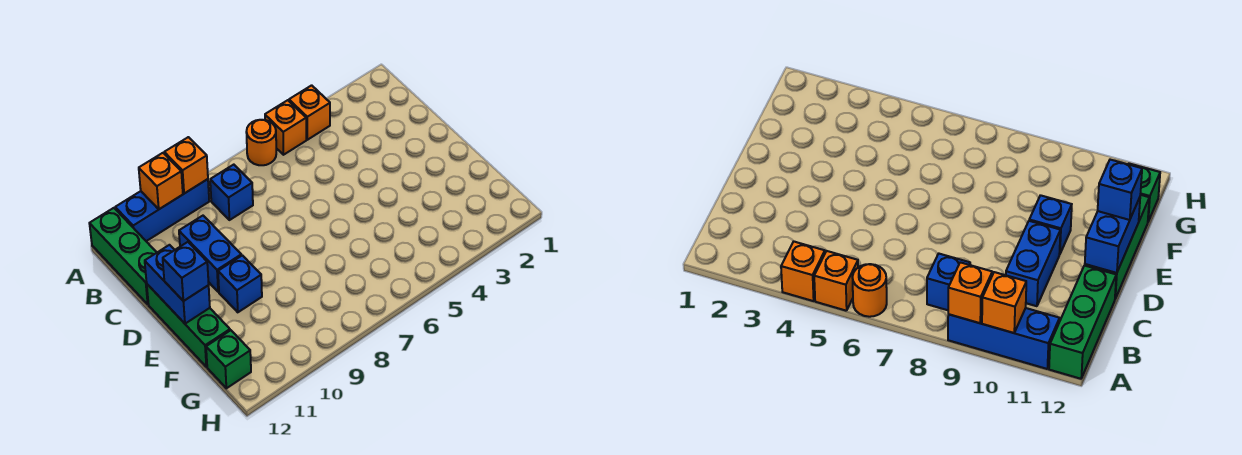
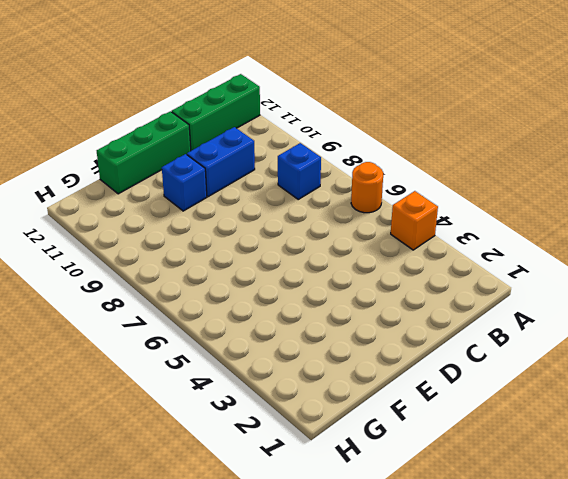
none -> orange brick A5 level 1
none -> blue brick A9:A11 level 1
none -> green brick G12 level 1

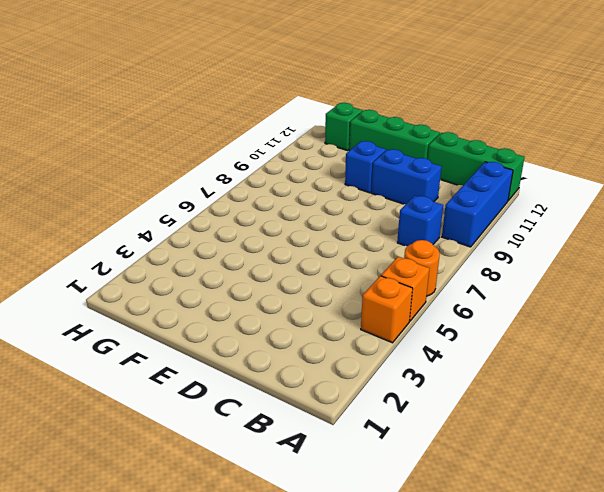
none -> orange brick A9 level 2
none -> orange brick A10 level 2
none -> blue brick D12:E12 level 2

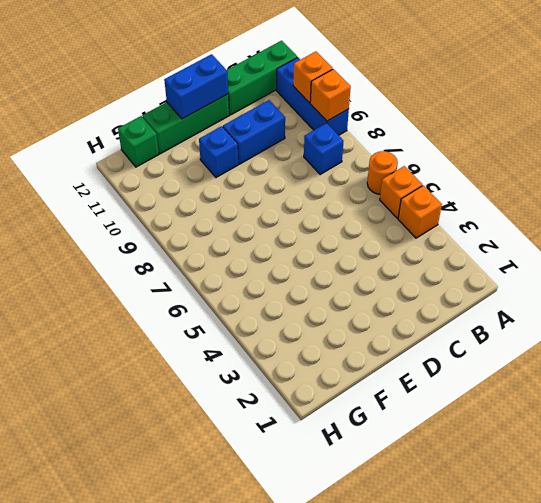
none -> blue brick E12 level 3

